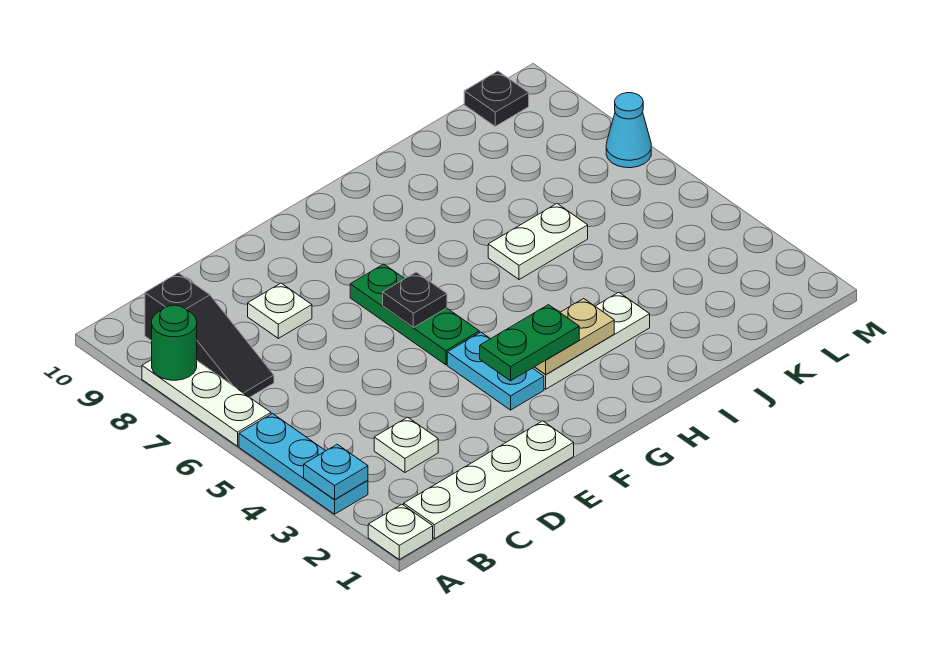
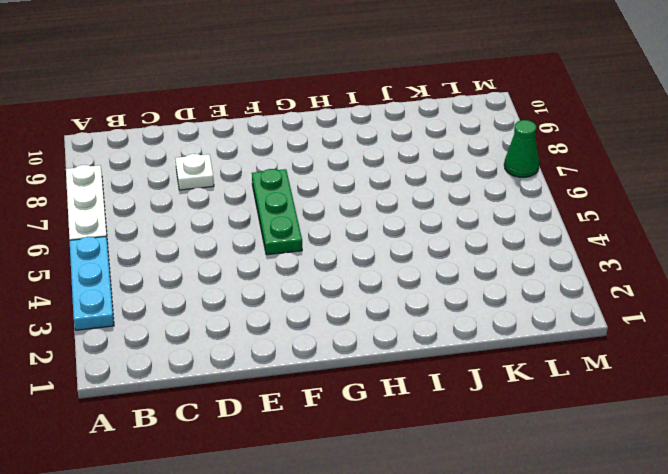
green cone M7 level 1 -> cyan cone M7 level 1
none -> white plate A1 level 1
none -> white plate B1:E1 level 1
none -> black slope B7:B9 level 1 top 9

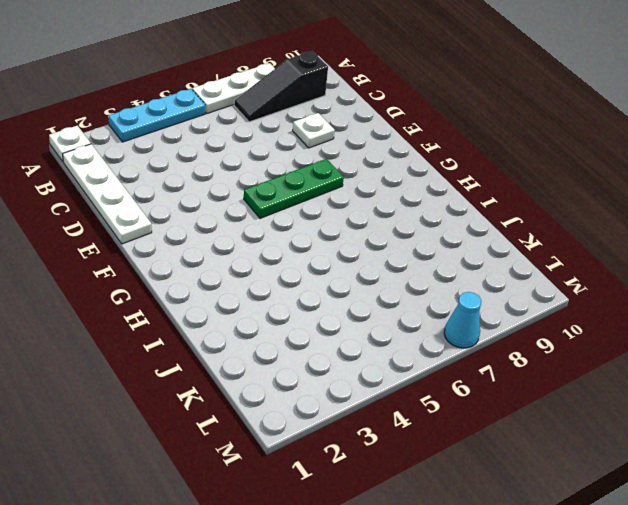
none -> white plate C3 level 1
none -> cyan plate F3:F4 level 1
none -> white plate G3:I3 level 1

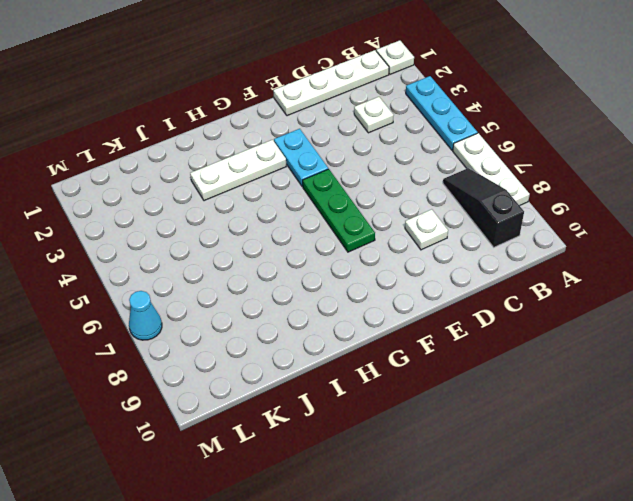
none -> white plate I6:J6 level 1
none -> black plate L10 level 1
none -> cyan plate A3 level 2

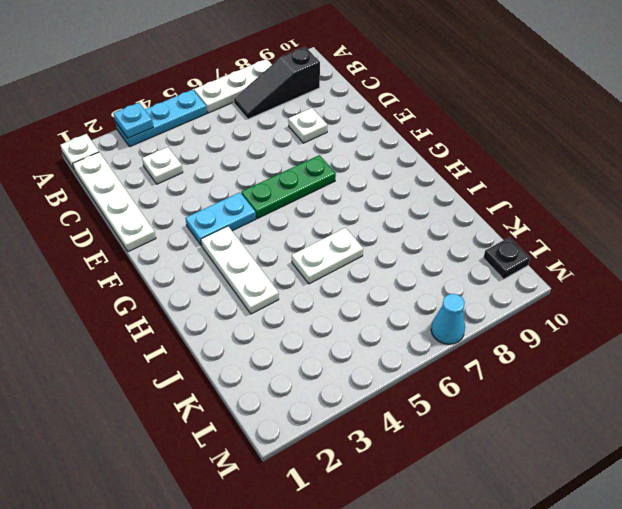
white plate I5:I6 level 1 -> white plate I6:J6 level 1
none -> green round brick A8 level 2
none -> black plate F6 level 2
none -> tan plate G3:H3 level 2

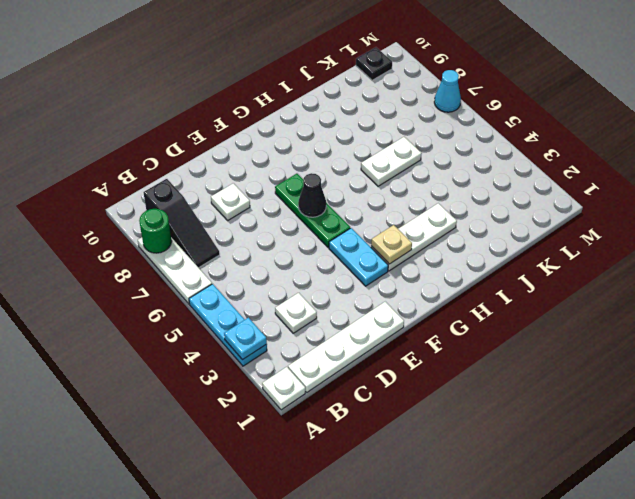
black cone F6 level 2 -> black plate F6 level 2
tan plate G3 level 2 -> tan plate G3:H3 level 2
none -> green plate F3:G3 level 3

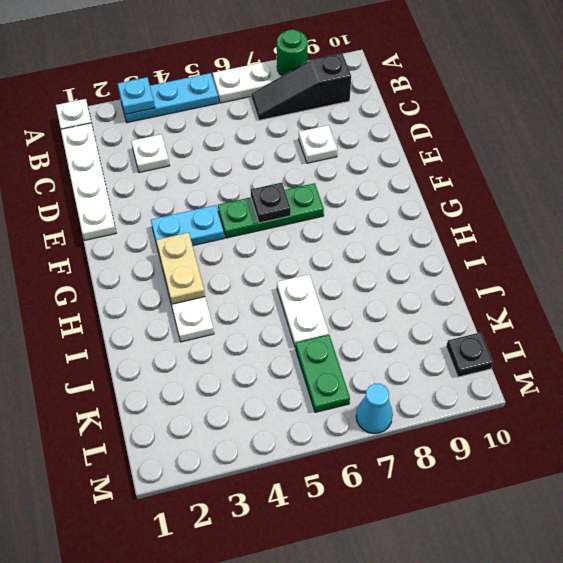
green plate K6:L6 level 1 -> green plate F3:G3 level 3

